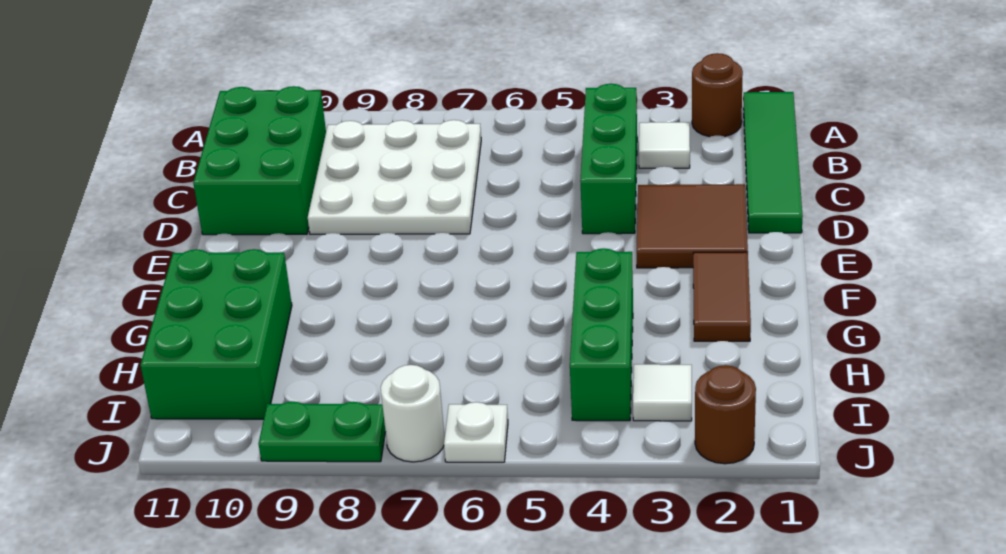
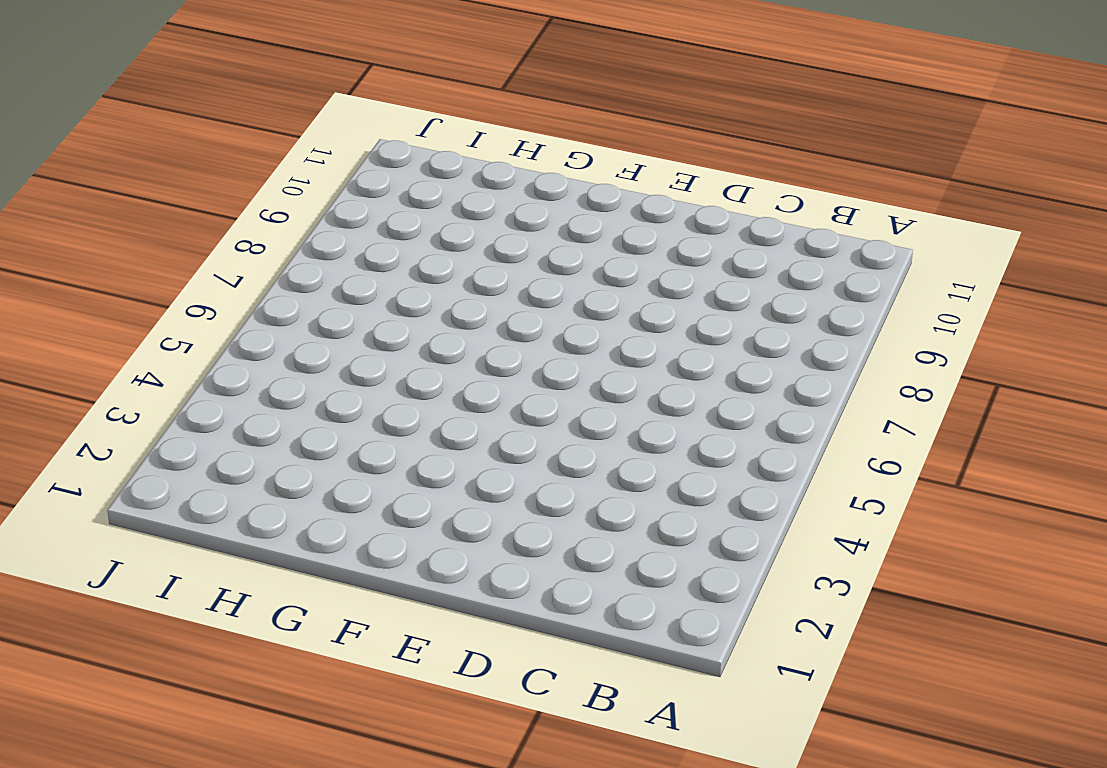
none -> green tile A1:D1 level 1
none -> brown round brick A2 level 1
none -> white tile B3 level 1

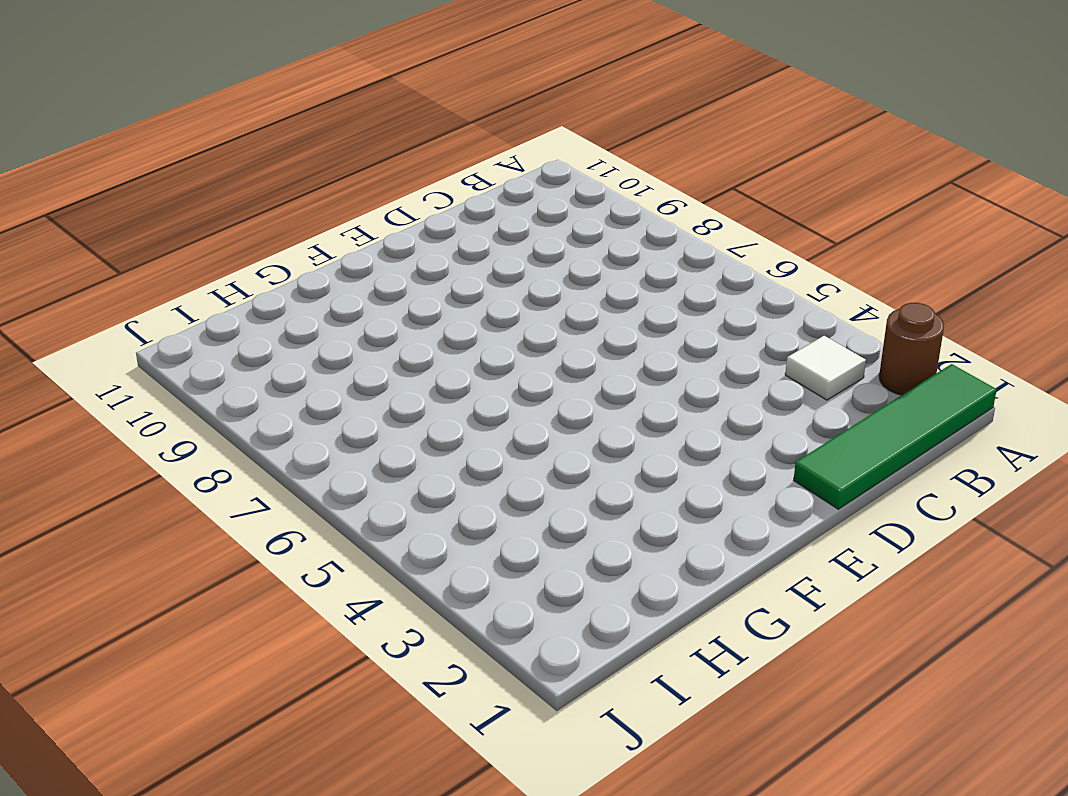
none -> green brick B4:D4 level 1
none -> white plate B7:D9 level 1
none -> green brick B10:D11 level 1

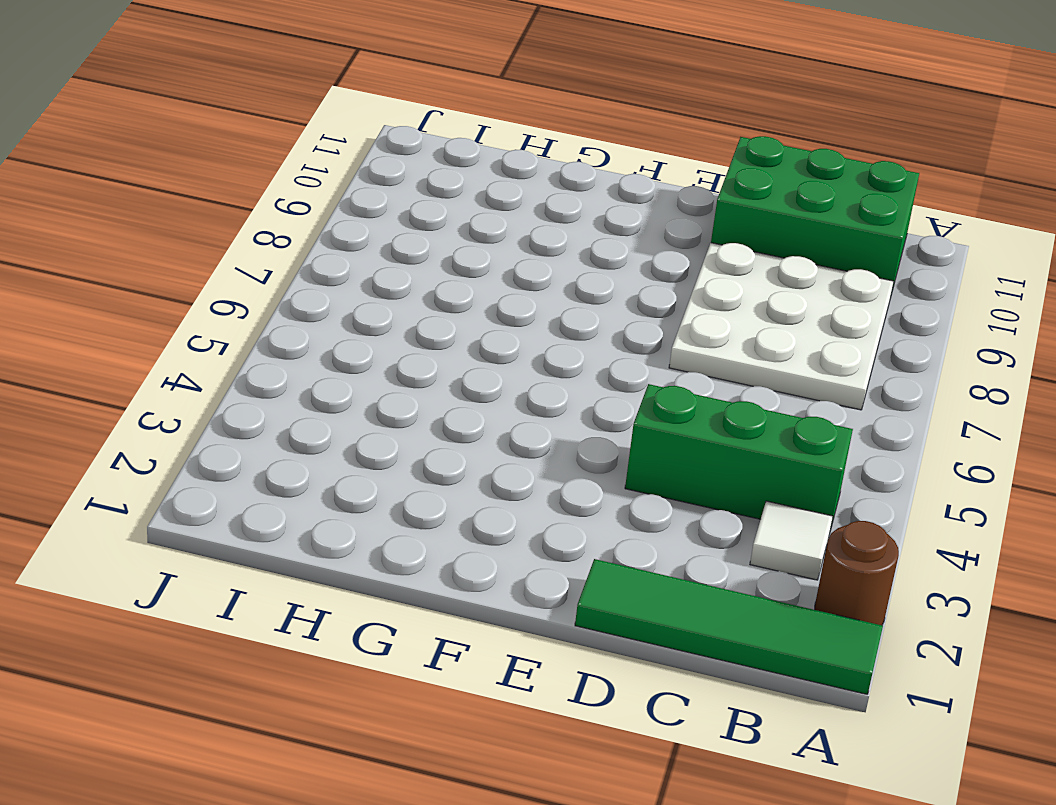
none -> brown tile D2:E3 level 1
none -> brown tile F2:G2 level 1
none -> green brick G4:I4 level 1

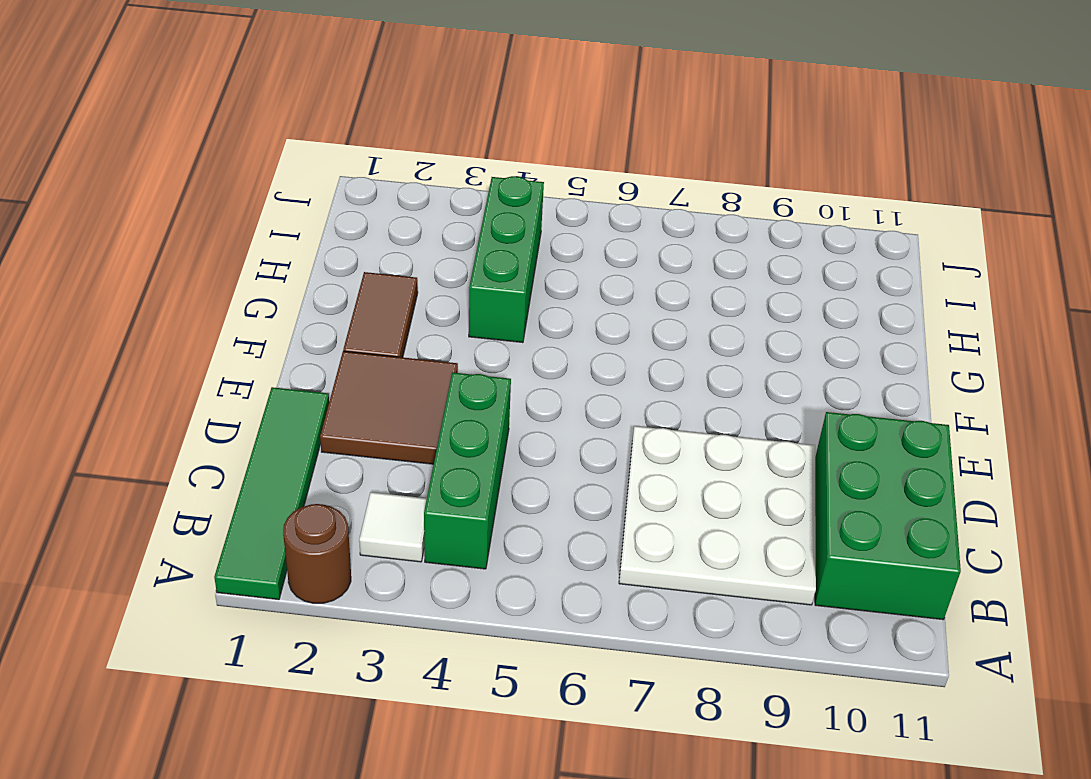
none -> green brick G10:I11 level 1
none -> white tile I3 level 1
none -> brown round brick J2 level 1

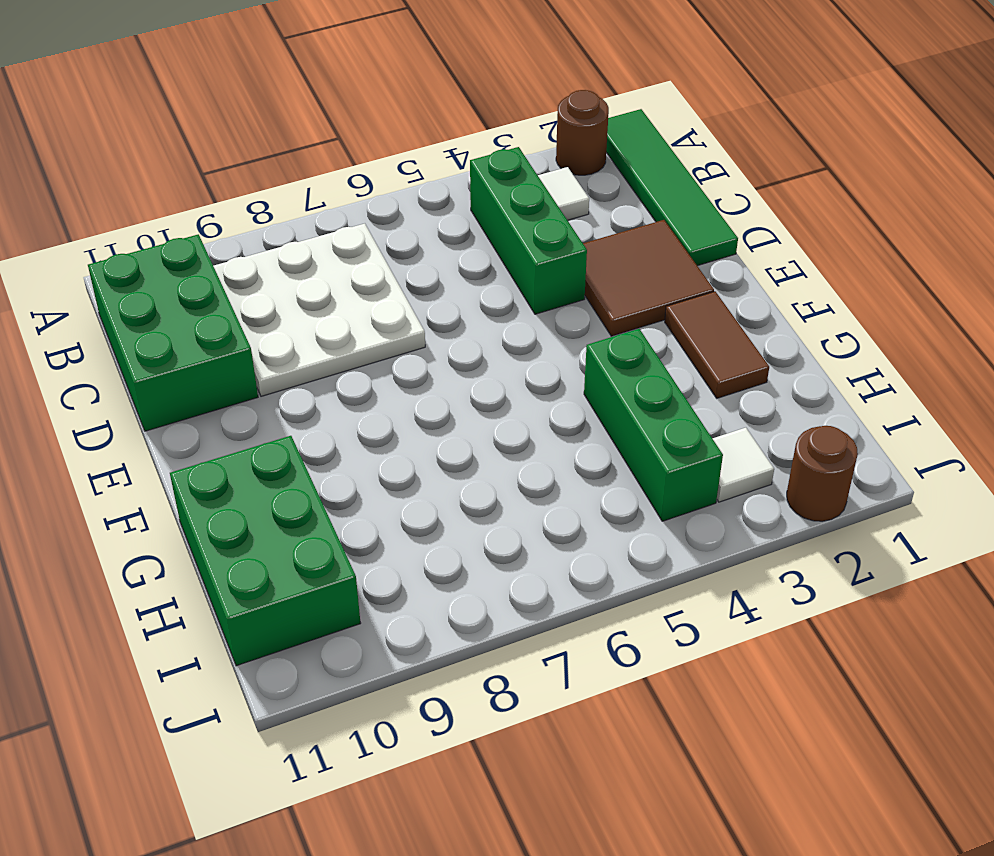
none -> white plate J6 level 1
none -> white round brick J7 level 1
none -> green plate J8:J9 level 1

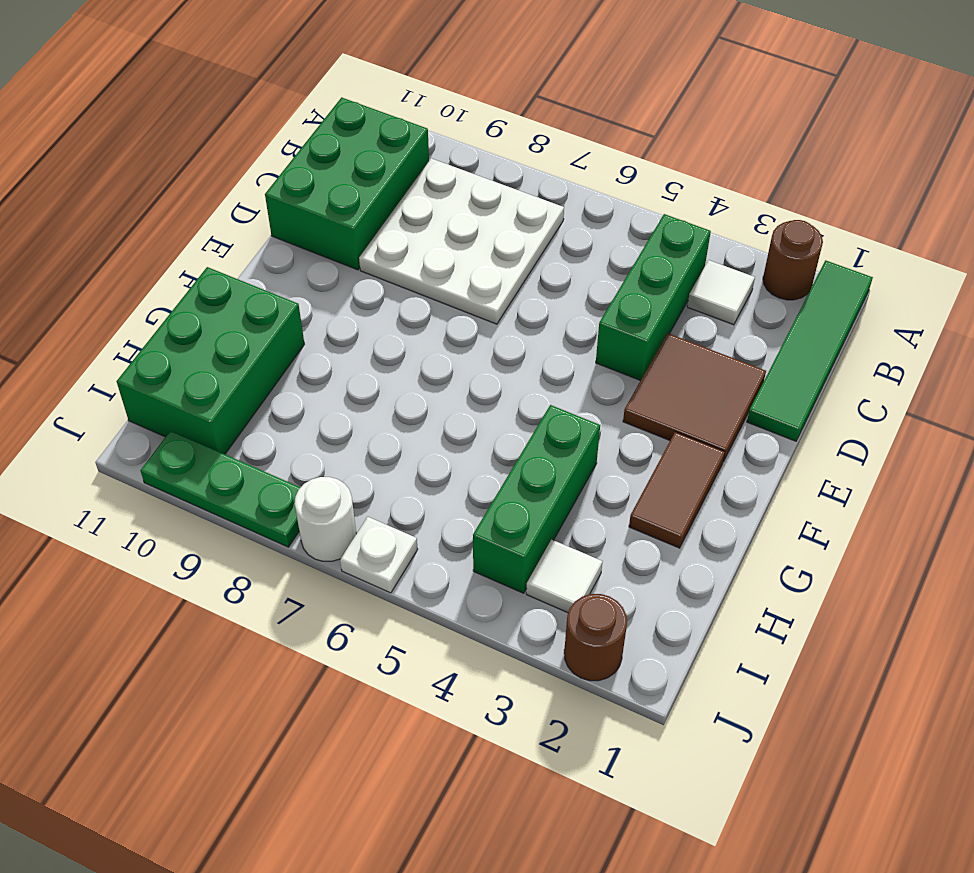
green plate J8:J10 level 1 -> green plate J8:J9 level 1

